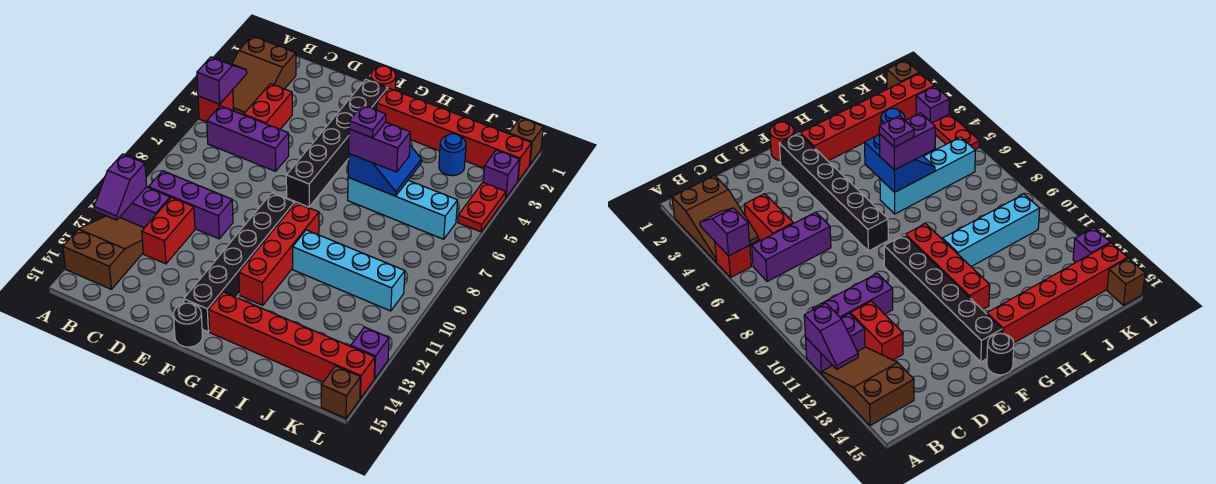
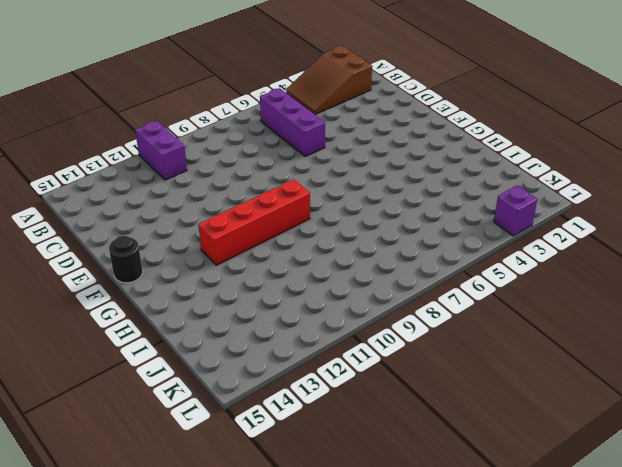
none -> red brick A5 level 1
none -> brown slope A12:B14 level 1 top 14
none -> purple brick B10:D10 level 1

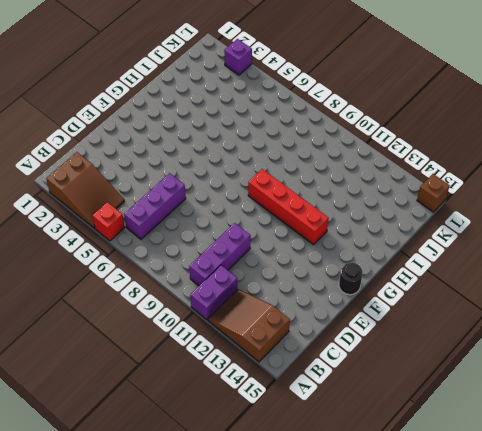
none -> red brick C4:C5 level 1
none -> red brick C11:C12 level 1
none -> red round brick F1 level 1

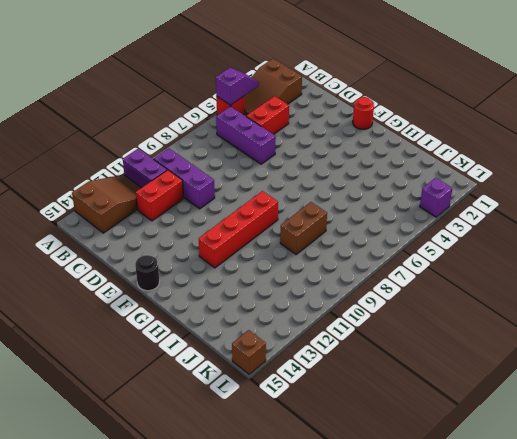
brown brick I8:I9 level 1 -> none
none -> black brick F2:F7 level 1
none -> black brick F9:F14 level 1
none -> red brick G2:L2 level 1

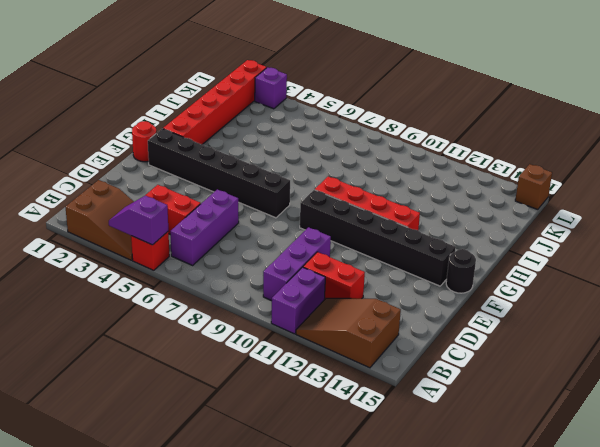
none -> red brick G14:L14 level 1
none -> cyan brick H6:K6 level 1
none -> cyan brick H10:K10 level 1

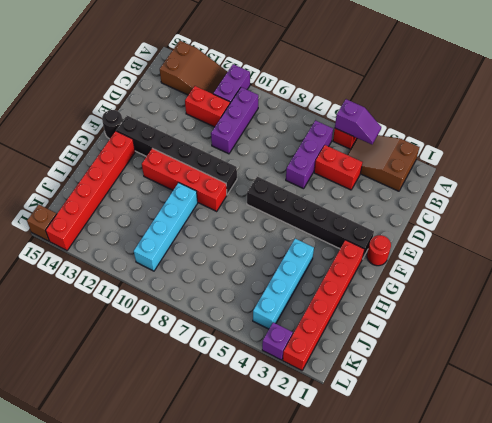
cyan brick H4:K4 level 1 -> cyan brick H6:K6 level 1
none -> blue round brick J3 level 1
none -> brown brick L1 level 1
none -> red plate L4:L5 level 1

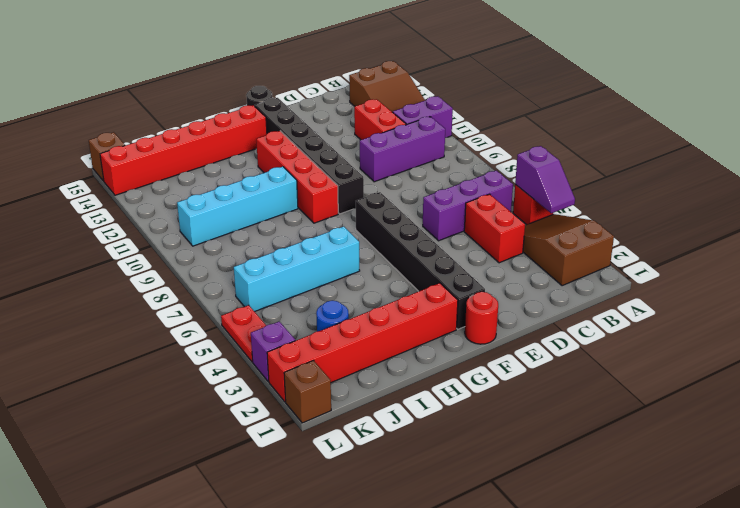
none -> purple brick L13 level 1
none -> purple slope A11:A12 level 2 top 11
none -> blue slope H5:I6 level 2 top H

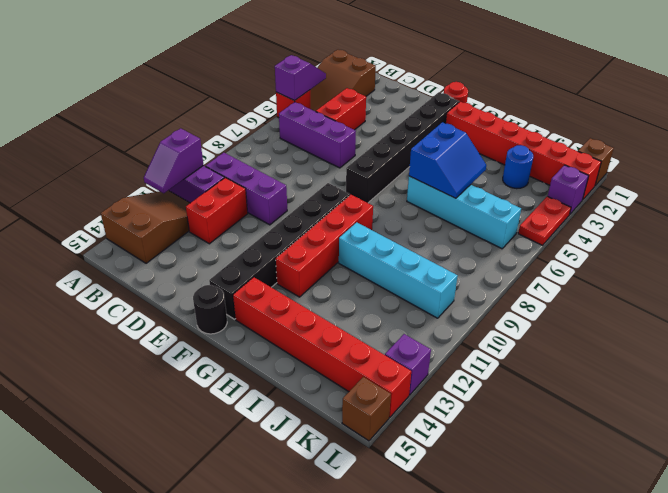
none -> purple brick H6:I6 level 3
none -> purple plate H6 level 4

